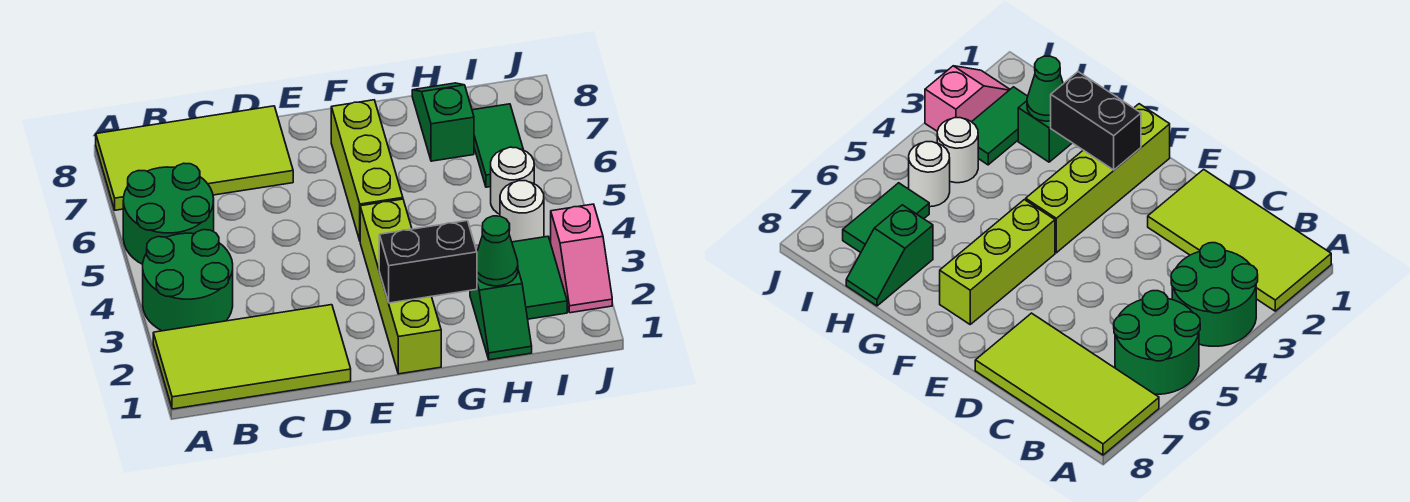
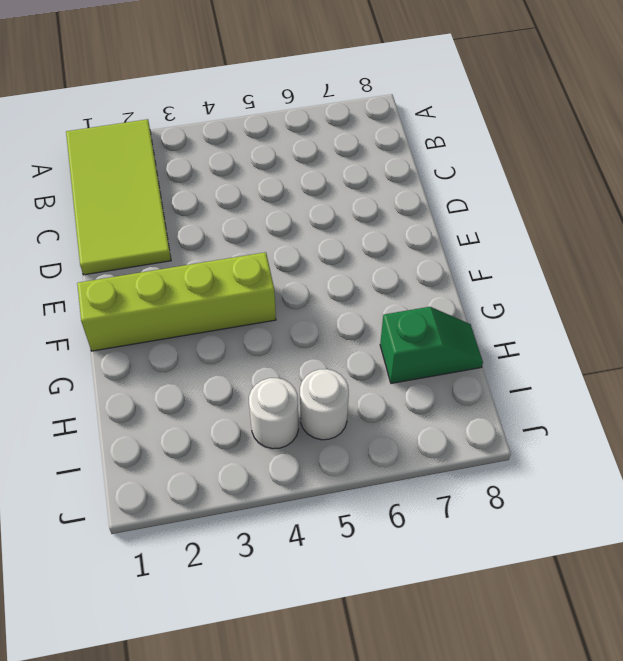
none -> green round brick A3:B4 level 1
none -> green round brick A5:B6 level 1
none -> lime tile A7:D8 level 1

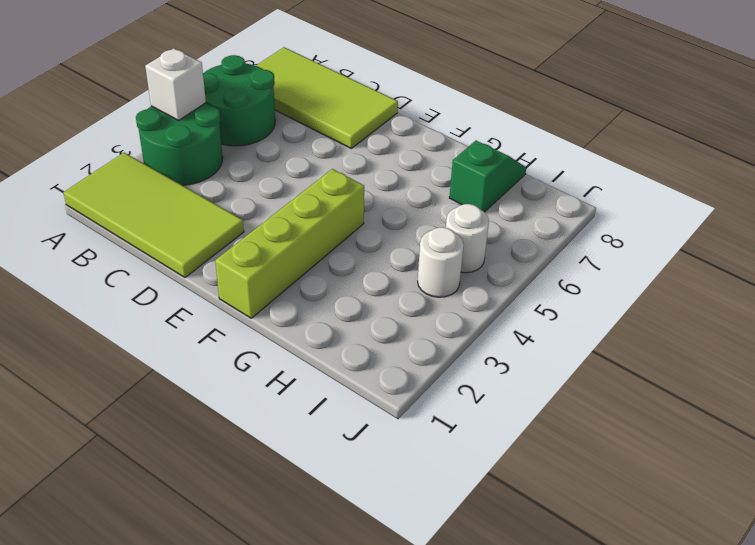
white brick A4 level 2 -> none
none -> lime brick F5:F7 level 1
none -> green slope H1:H2 level 1 top 2
none -> green tile I2:I3 level 1

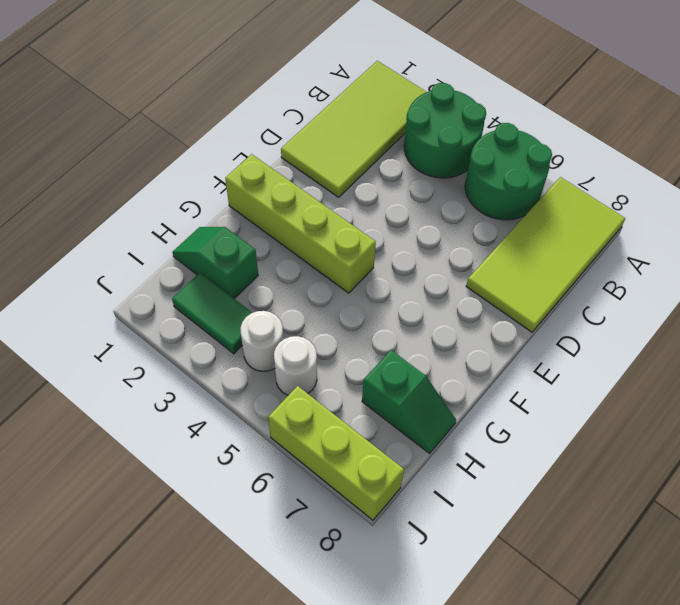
lime brick J6:J8 level 1 -> lime brick F5:F7 level 1
none -> green tile I6:I7 level 1
none -> pink slope J2:J3 level 1 top 3
none -> black brick F2:G2 level 2

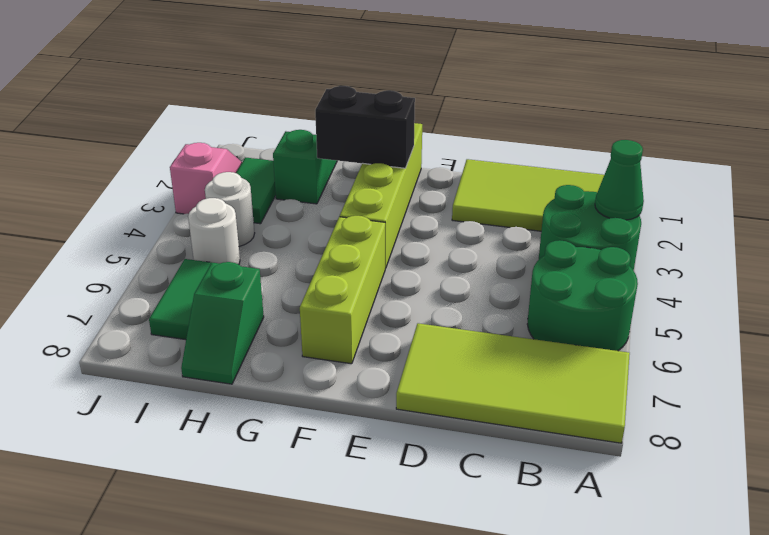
green cone A3 level 2 -> green cone H2 level 2

